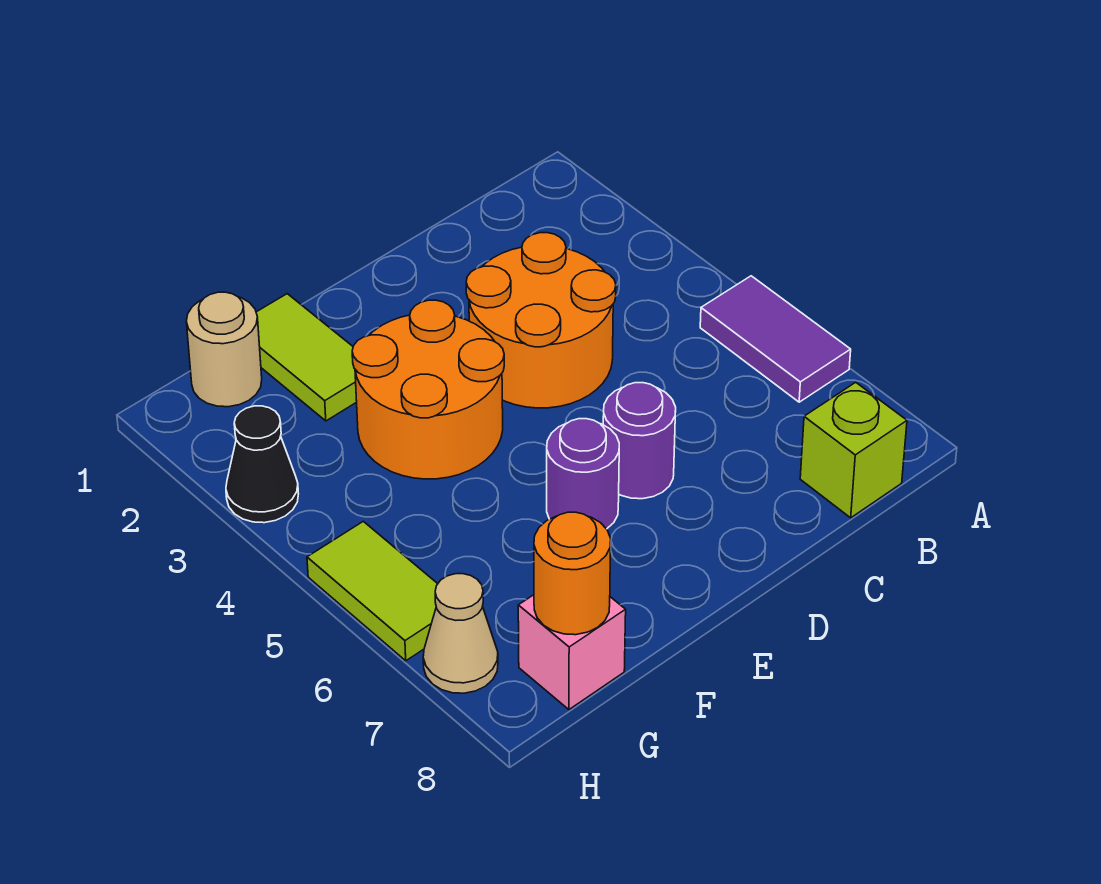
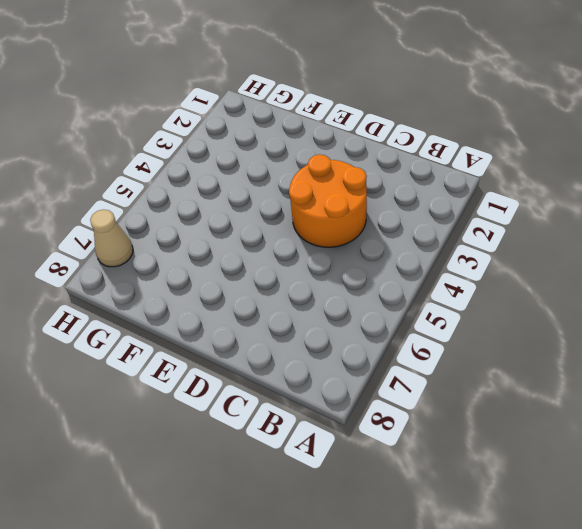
none -> purple tile A5:A6 level 1
none -> lime brick B8 level 1
none -> purple round brick D6 level 1

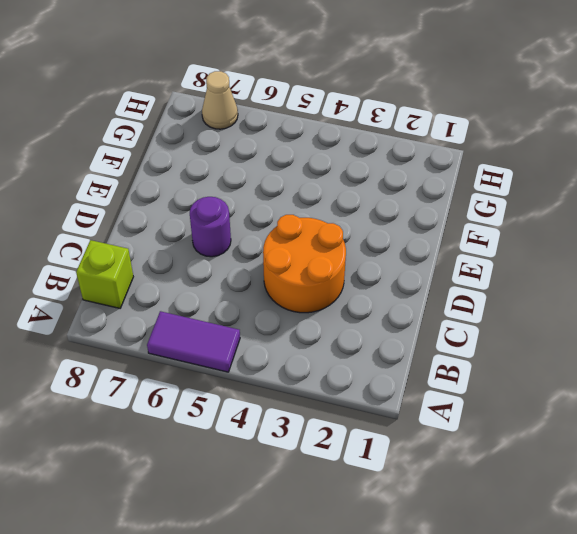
none -> orange round brick E3:F4 level 1
none -> purple round brick E6 level 1
none -> lime tile F1:F2 level 1

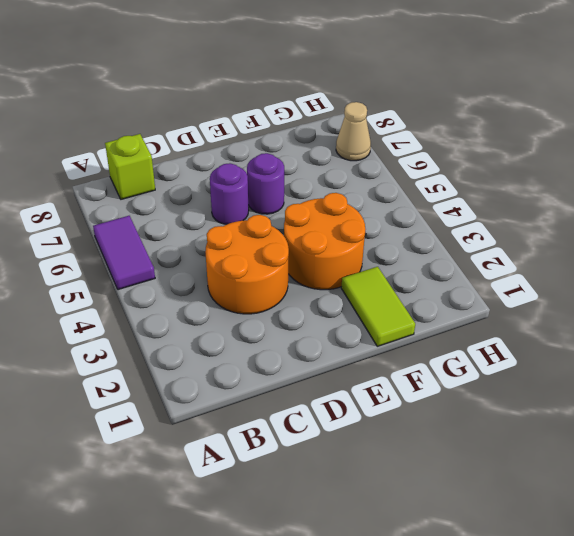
none -> tan round brick G1 level 1
none -> pink brick G8 level 1
none -> black cone H3 level 1

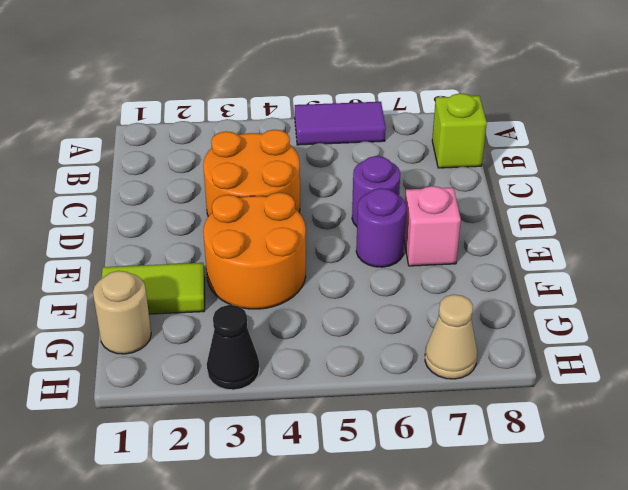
pink brick E7 level 1 -> pink brick G8 level 1
none -> lime tile H5:H6 level 1
none -> orange round brick G8 level 2

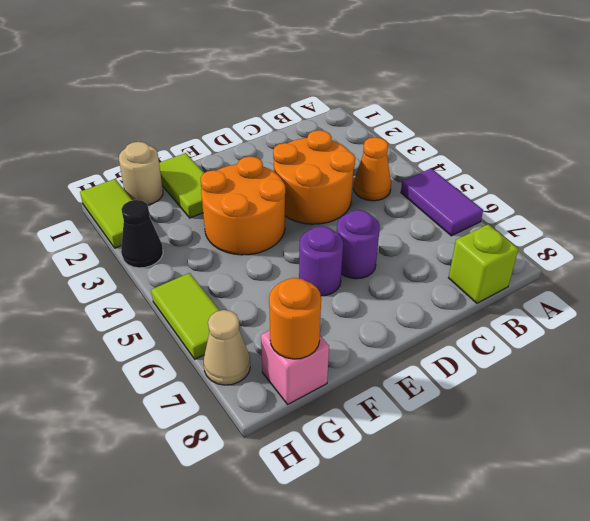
orange cone B4 level 1 -> none
lime tile H1:H2 level 1 -> none

